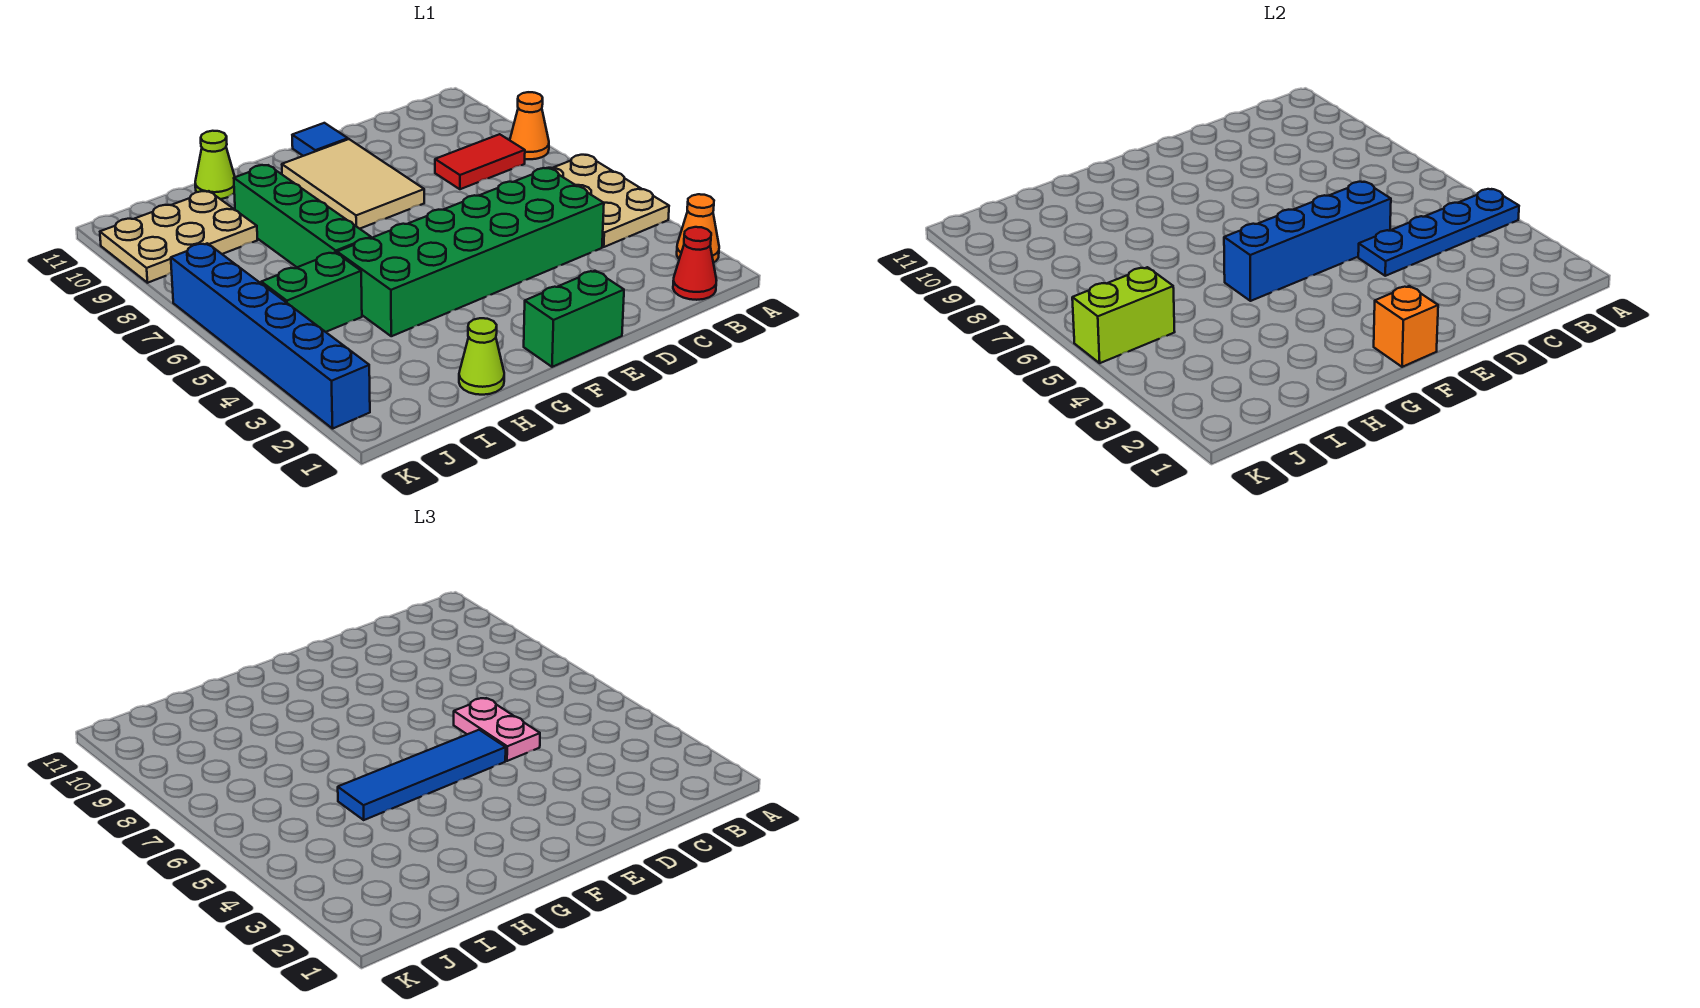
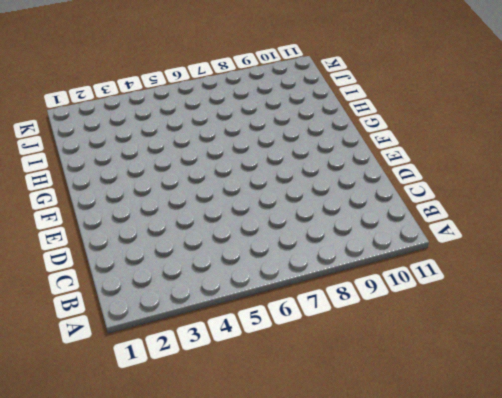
none -> orange cone A2 level 1
none -> tan plate A4:B6 level 1
none -> orange cone A8 level 1

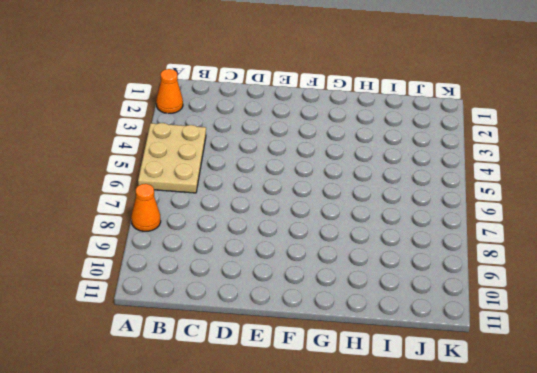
none -> red cone B1 level 1
none -> red tile B8:C8 level 1
none -> green brick C4:H5 level 1

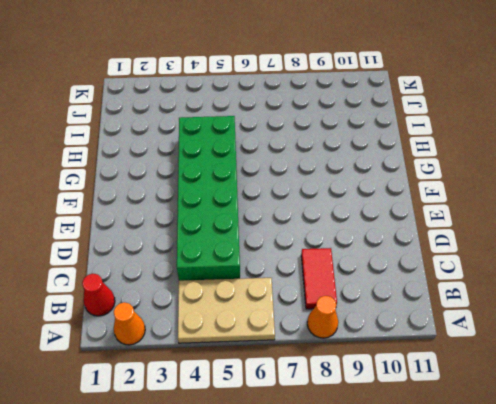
none -> green brick E1:F1 level 1
none -> tan tile E8:F10 level 1
none -> blue tile E11 level 1

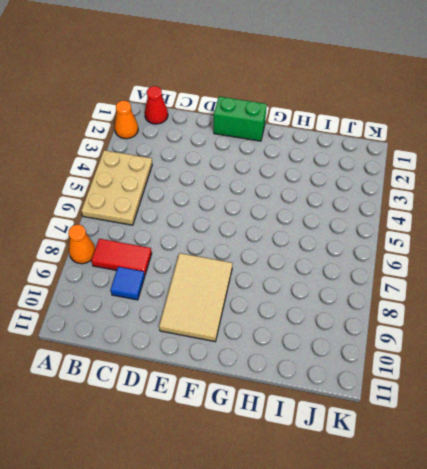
blue tile C9 level 1 -> blue tile E11 level 1
none -> green brick C4:H5 level 1
none -> lime cone H1 level 1
none -> green brick H6:H9 level 1

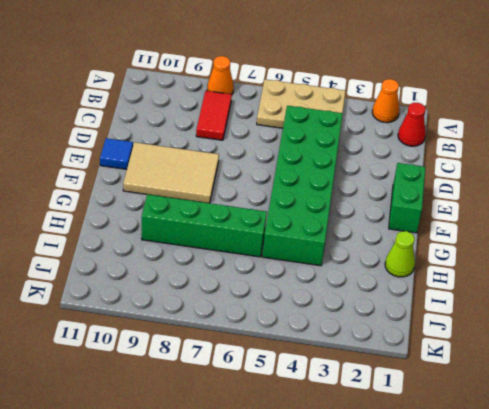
none -> lime cone H11 level 1
none -> green brick I5:J5 level 1
none -> tan plate I9:K10 level 1

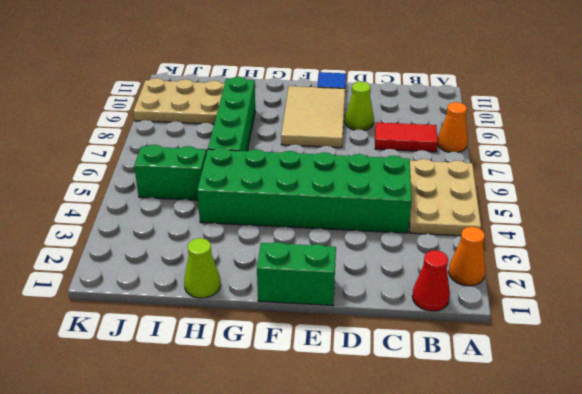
lime cone D9 level 1 -> lime cone H11 level 1
none -> blue brick K2:K7 level 1
none -> blue plate A4:D4 level 2
none -> blue brick D5:G5 level 2

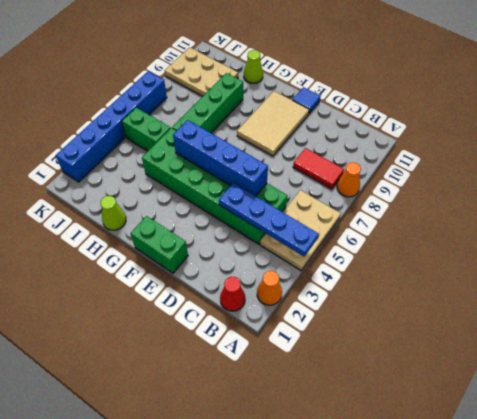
none -> orange brick F1 level 2
none -> lime brick J5:K5 level 2
none -> pink plate D5:D6 level 3

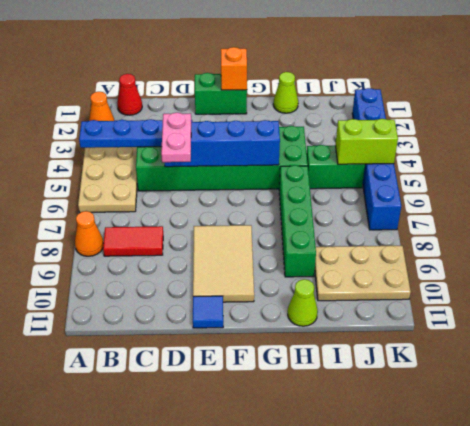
none -> blue tile E5:H5 level 3

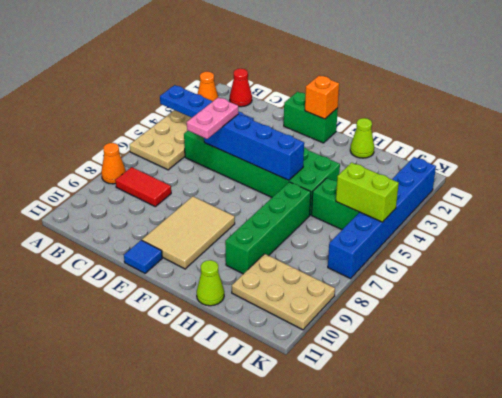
none -> blue tile E5:H5 level 3

